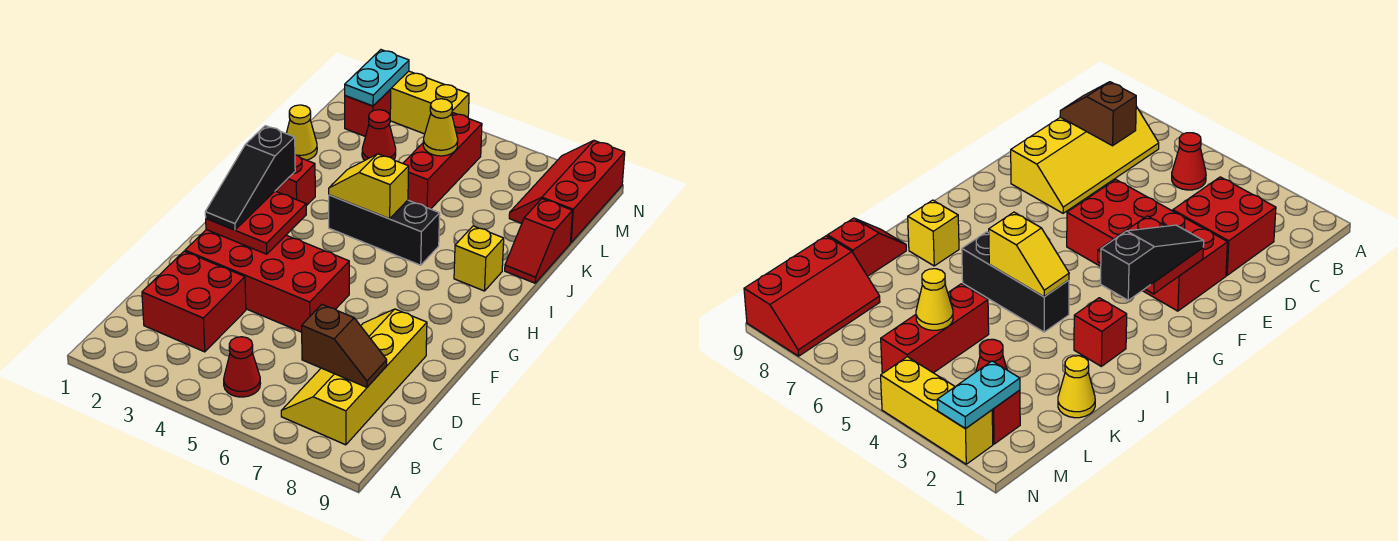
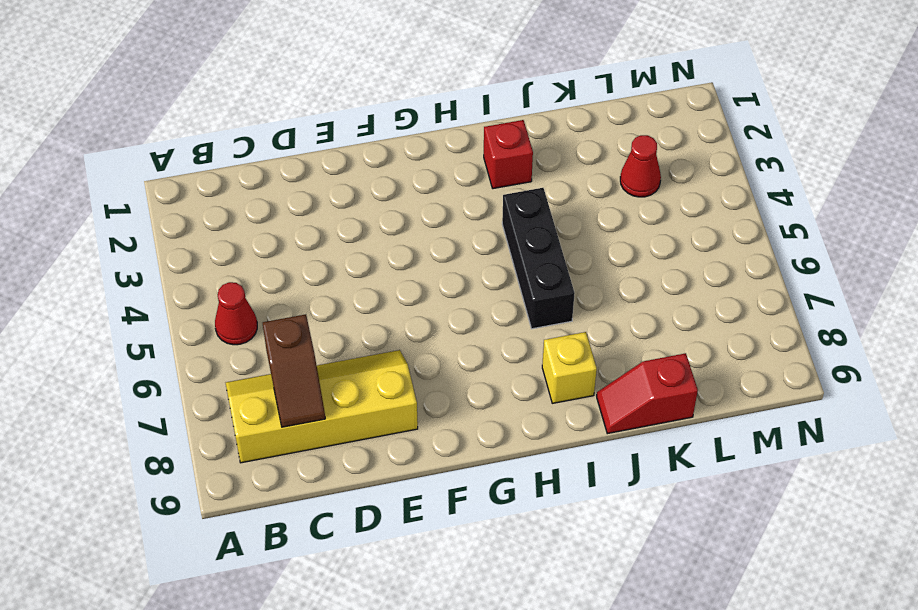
none -> red brick C2:D3 level 1
none -> red brick E2:F5 level 1
none -> yellow cone K1 level 1

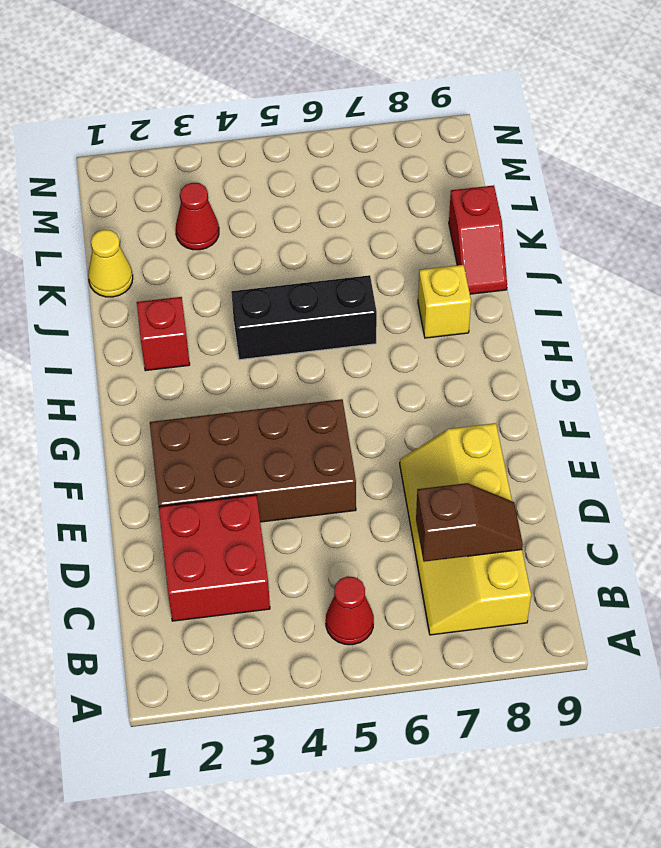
brown brick E2:F5 level 1 -> red brick E2:F5 level 1
none -> red brick K5:M5 level 1
none -> red slope L8:N9 level 1 top 9
none -> red brick M2 level 1

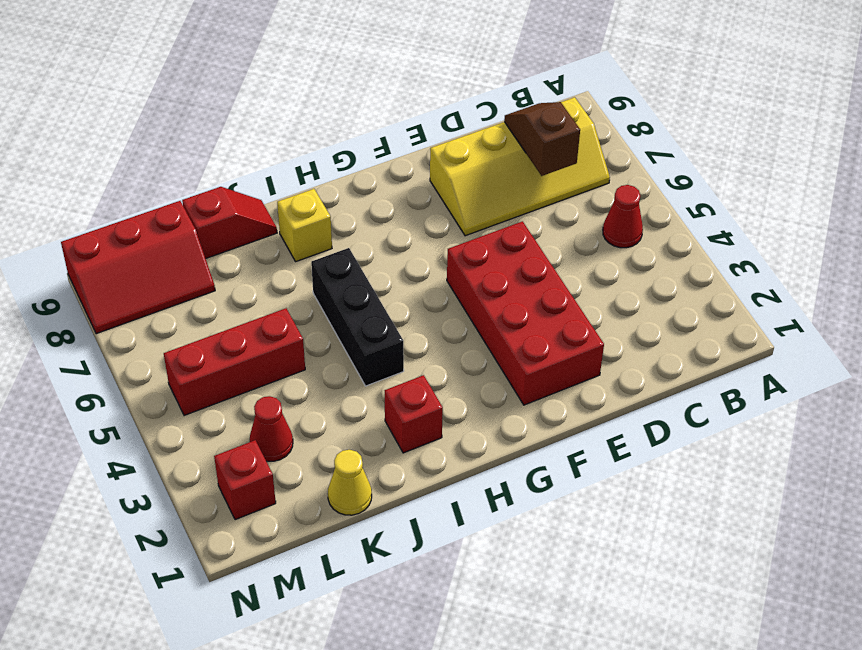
none -> red brick C2:D3 level 1
none -> yellow brick N2:N4 level 1
none -> red plate F2:G3 level 2

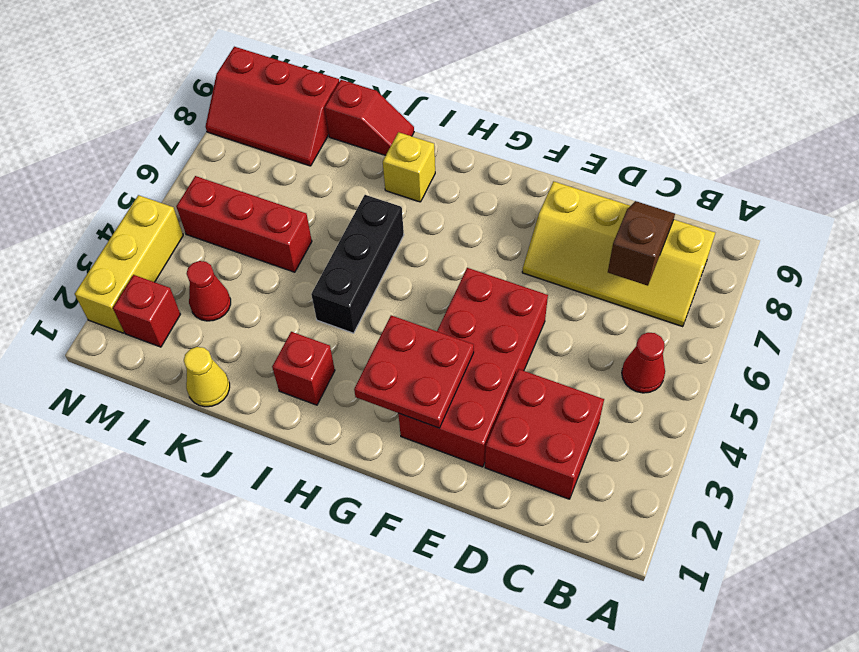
none -> yellow slope I4:I5 level 2 top 5
none -> yellow cone L5 level 2
none -> cyan plate M2:N2 level 2

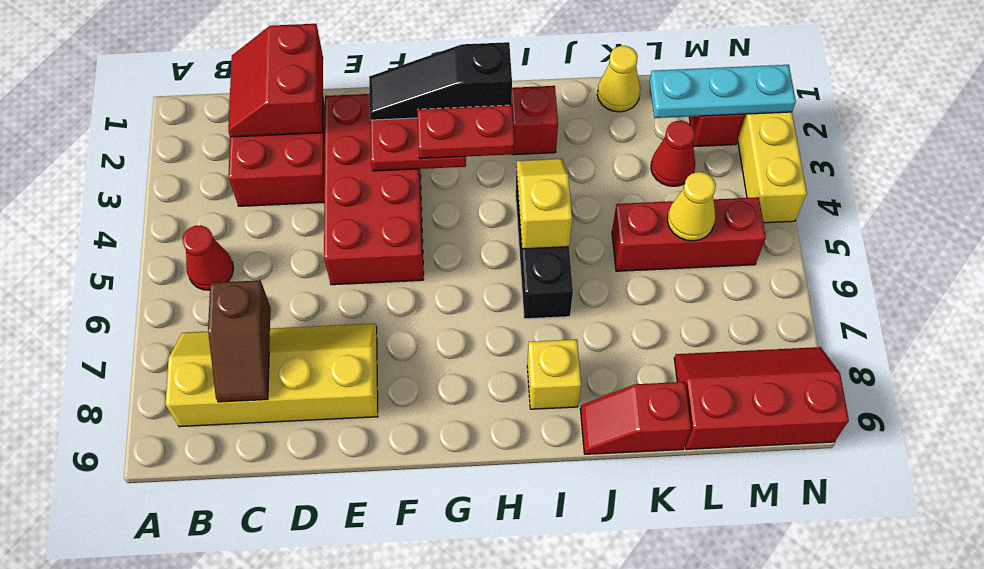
red slope C1:D2 level 2 top D -> none
red plate G3:H3 level 3 -> none
cyan plate L2:N2 level 2 -> cyan plate M2:N2 level 2

